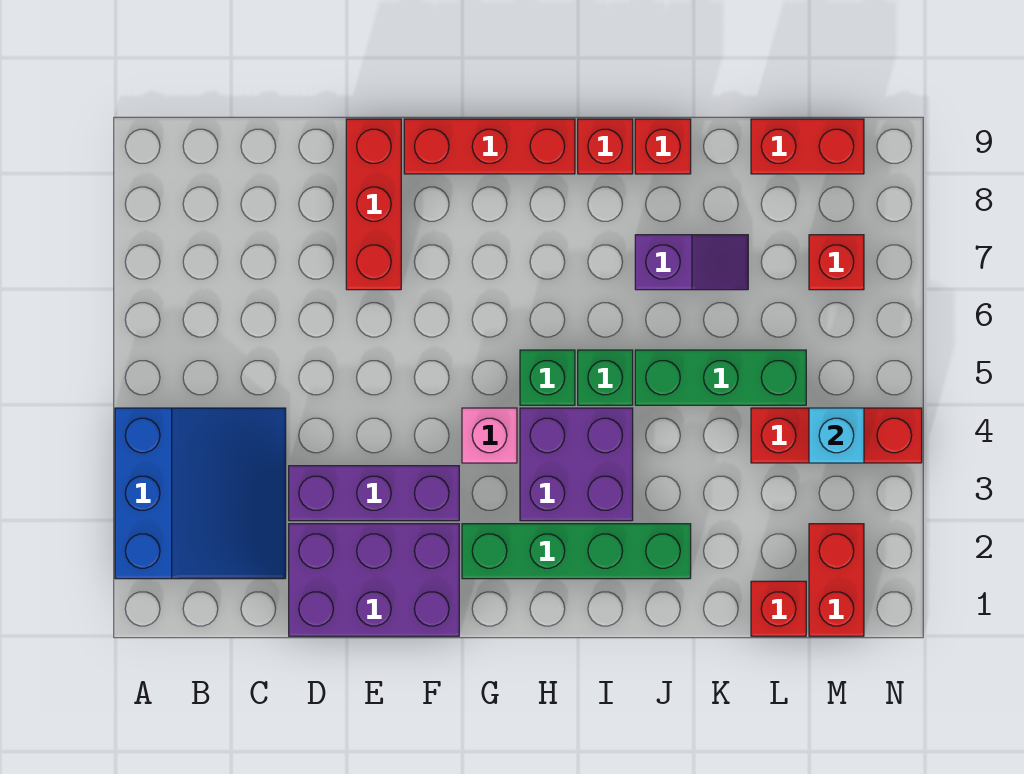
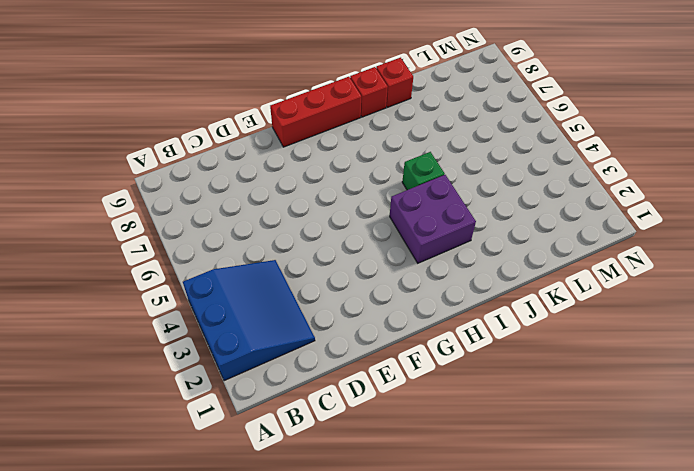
none -> purple brick D1:F2 level 1
none -> purple brick D3:F3 level 1
none -> red brick E7:E9 level 1

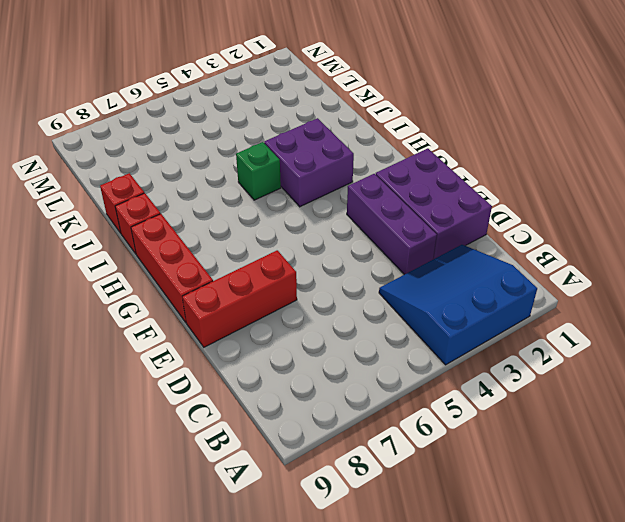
none -> green brick G2:J2 level 1
none -> pink brick G4 level 1
none -> green brick H5 level 1

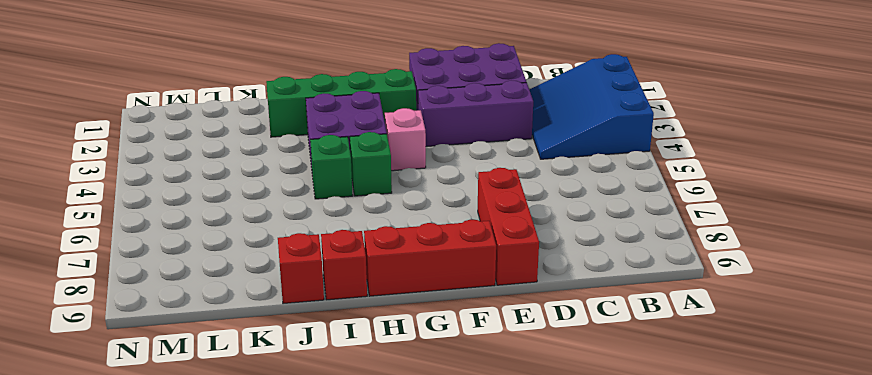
none -> green brick J5:L5 level 1
none -> purple slope J7:K7 level 1 top J
none -> red brick L1 level 1

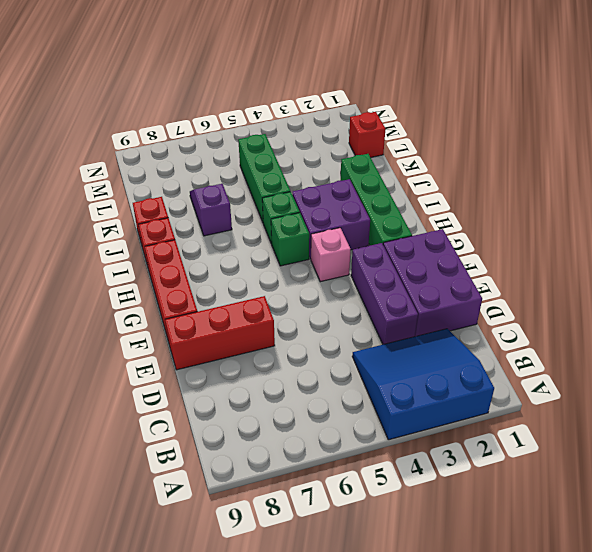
none -> red brick L4:N4 level 1
none -> red brick L9:M9 level 1
none -> red brick M1:M2 level 1

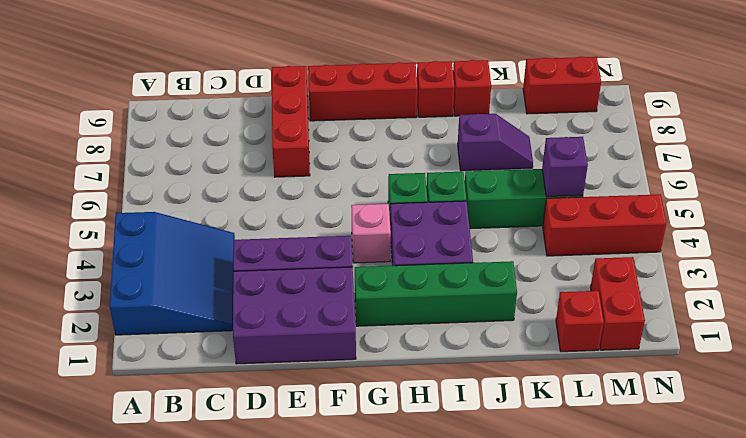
purple brick L5 level 2 -> none
none -> red brick M7 level 1
none -> cyan brick M4 level 2

